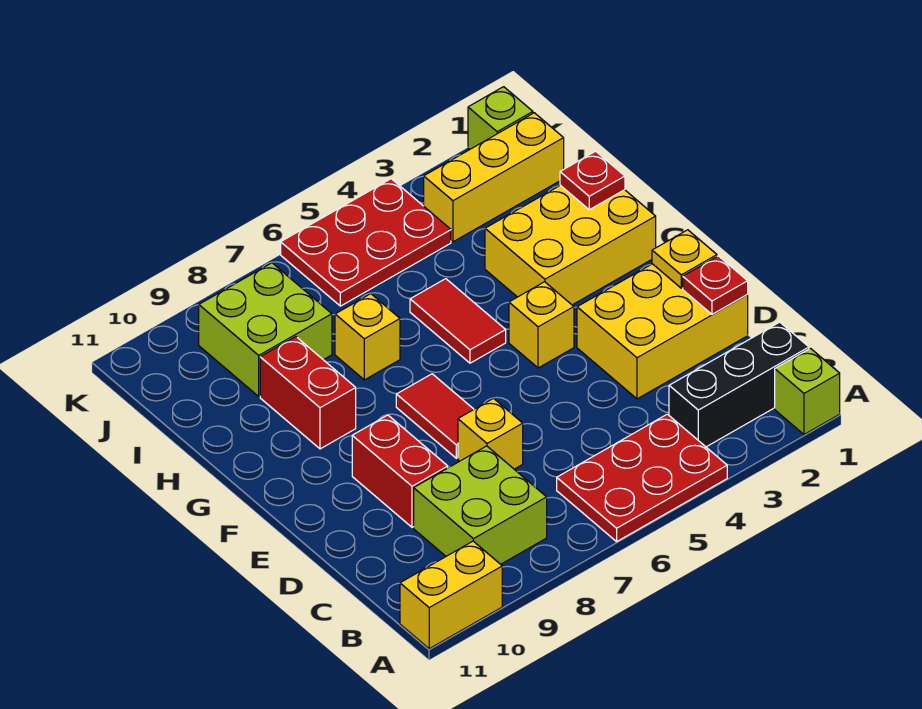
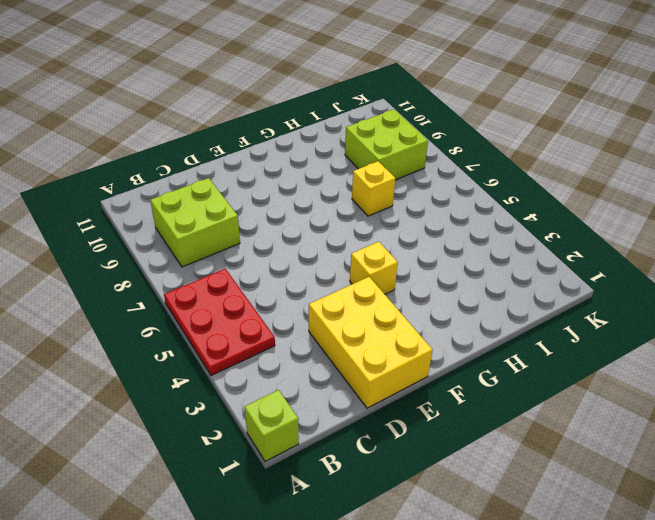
none -> yellow brick A10:A11 level 1
none -> black brick B1:B3 level 1
none -> yellow brick D7 level 1

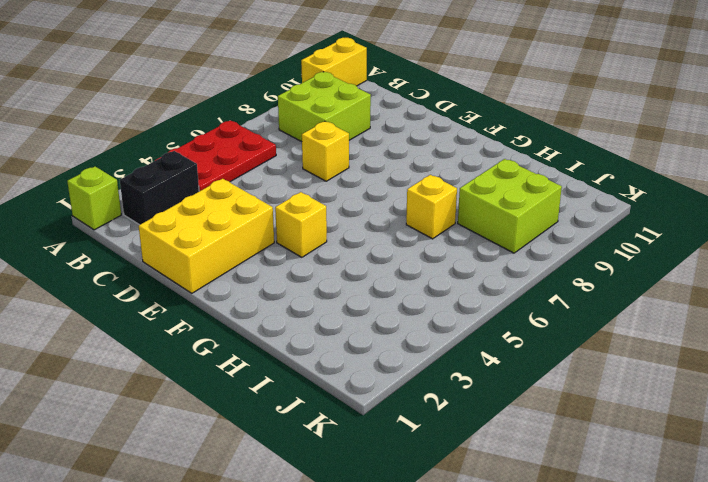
black brick B2:B3 level 1 -> black brick B1:B3 level 1
none -> red brick D9:E9 level 1
none -> red tile E7:F7 level 1
none -> yellow brick G1:H3 level 1

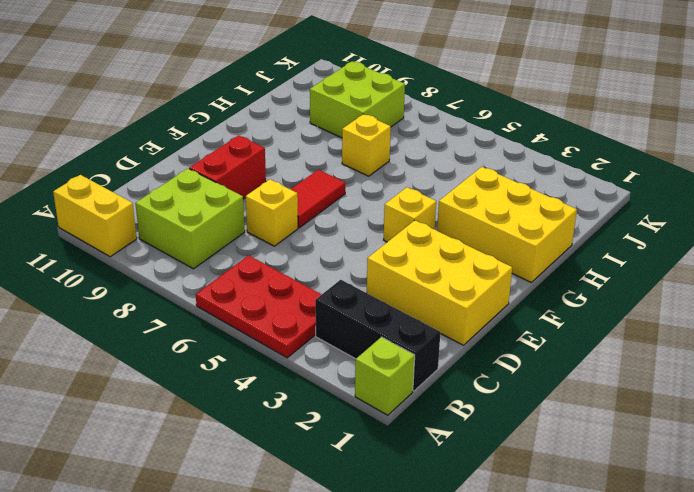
none -> red tile G5:H5 level 1
none -> red brick G9:H9 level 1
none -> yellow brick J1:J3 level 1

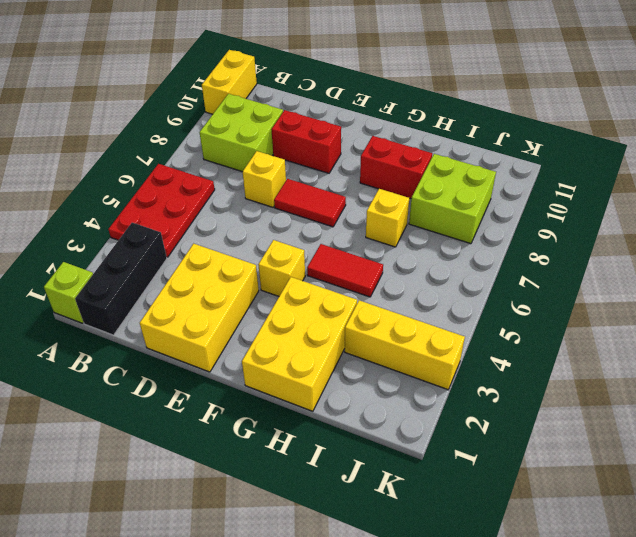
yellow brick I3:K3 level 1 -> yellow brick J1:J3 level 1
none -> red plate J4:K6 level 1
none -> lime brick K1 level 1
none -> red plate D1 level 2

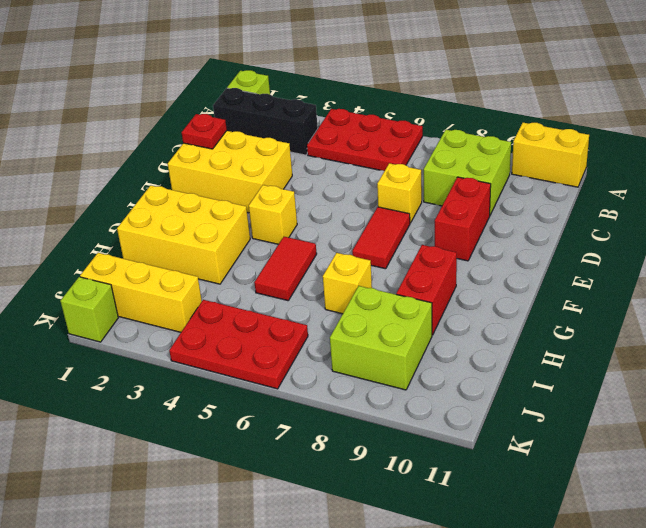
none -> yellow plate E1 level 2
none -> red plate H1 level 2

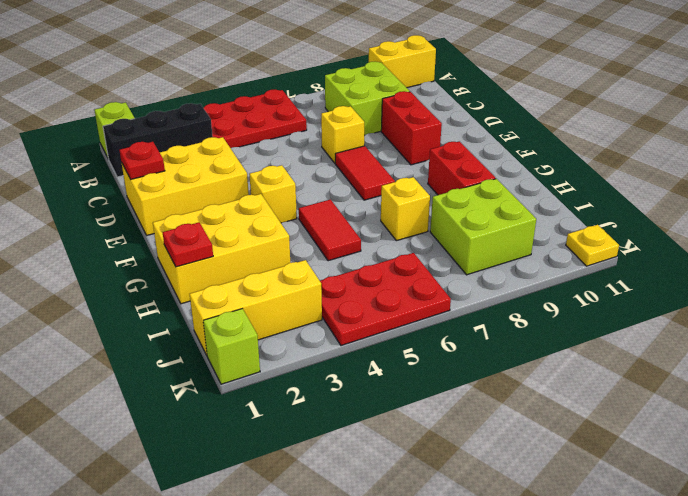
yellow plate K11 level 1 -> yellow plate E1 level 2

